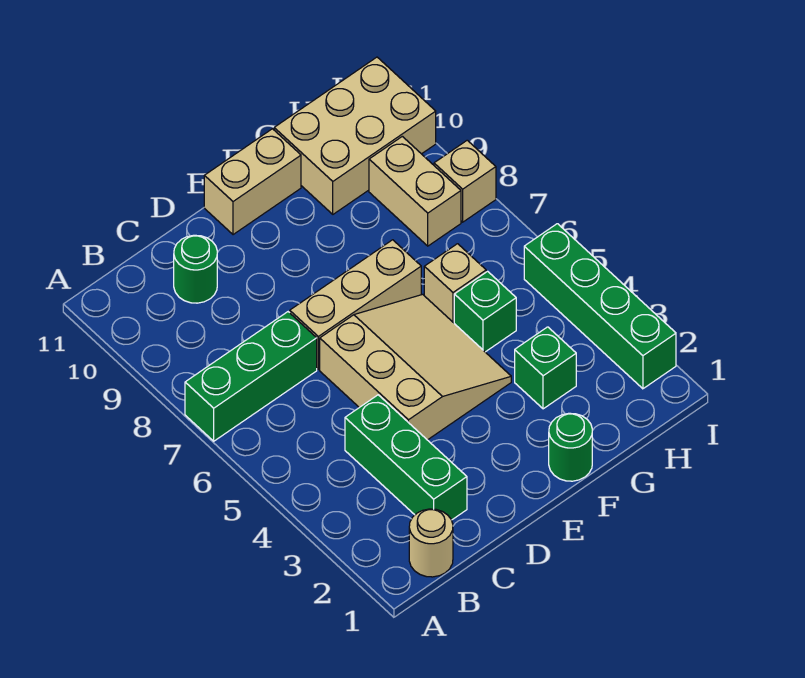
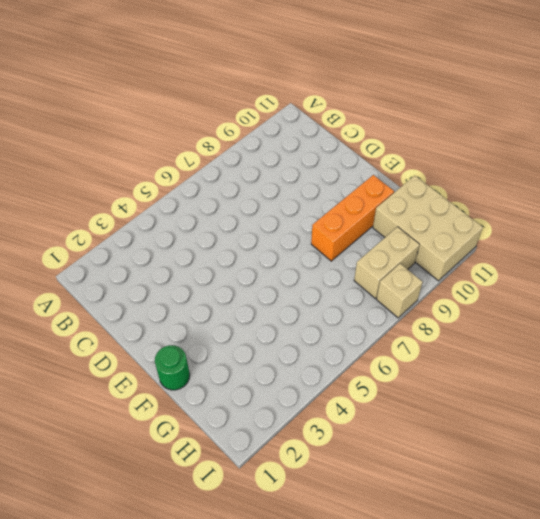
orange brick F8:F10 level 1 -> none
none -> green brick A7:C7 level 1
none -> tan round brick B1 level 1
none -> green brick C2:C4 level 1

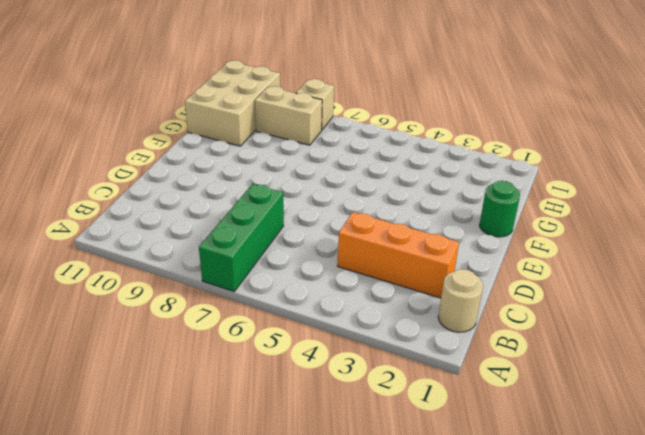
orange brick C2:C4 level 1 -> green brick C2:C4 level 1
none -> green round brick C10 level 1
none -> tan slope D4:F6 level 1 top D
none -> tan brick D7:F7 level 1

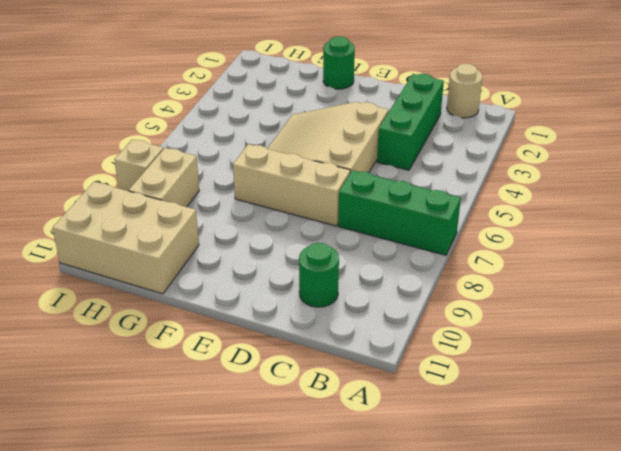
none -> tan brick E11:F11 level 1
none -> green brick G3 level 1
none -> green brick G5 level 1

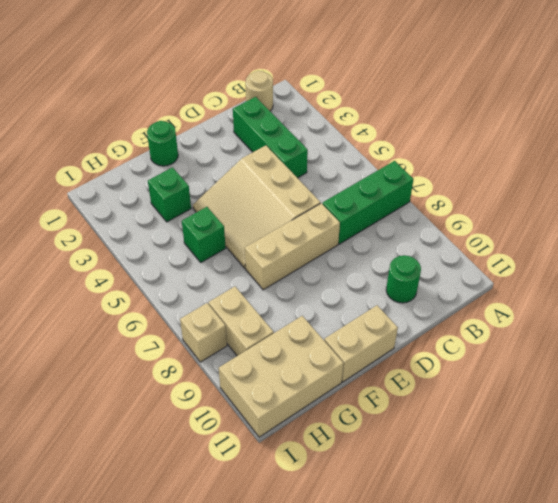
none -> tan brick G6 level 1
none -> green brick I2:I5 level 1

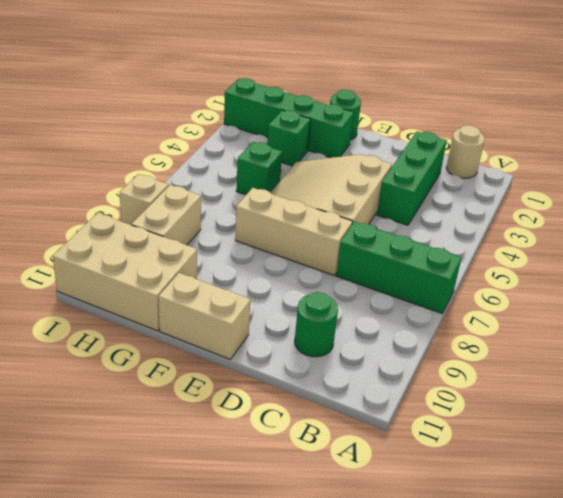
green brick F2:I2 level 1 -> green brick I2:I5 level 1
none -> tan brick G6 level 1

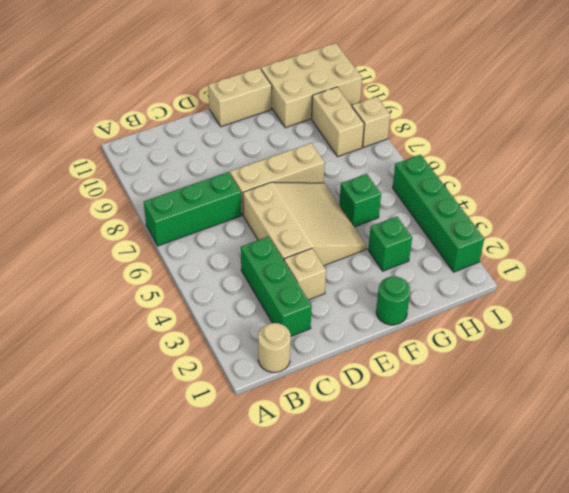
tan brick D3 level 1 -> tan brick G6 level 1
none -> green round brick C10 level 1

